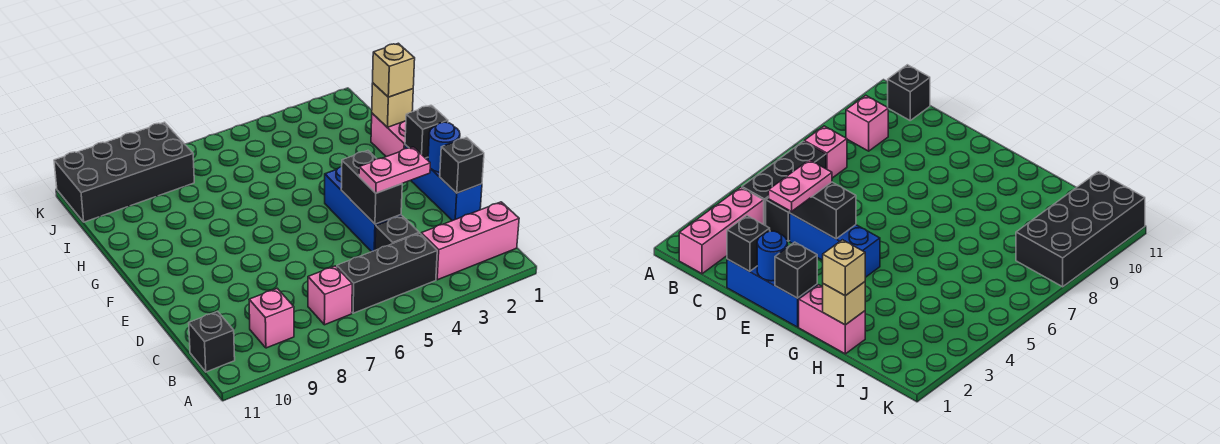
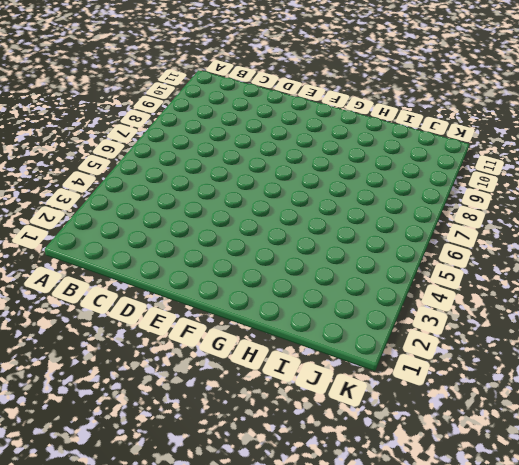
none -> pink brick B1:B3 level 1
none -> black brick B4:B6 level 1
none -> pink brick B7 level 1

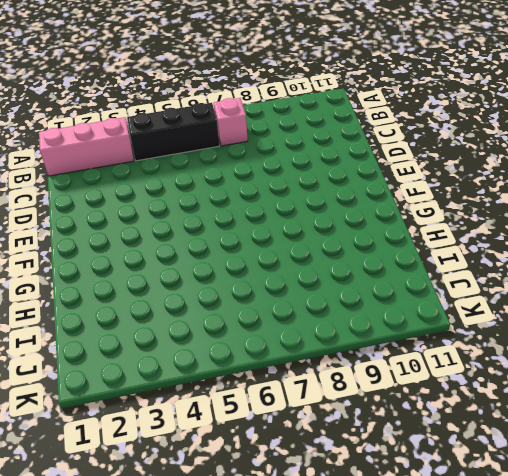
none -> pink brick B9 level 1
none -> black brick B11 level 1
none -> black brick C4 level 1

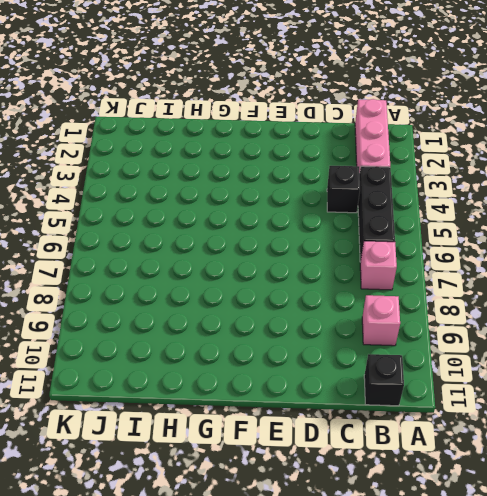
none -> blue brick D1:F1 level 1
none -> blue brick D4:F4 level 1
none -> pink brick G1:H1 level 1

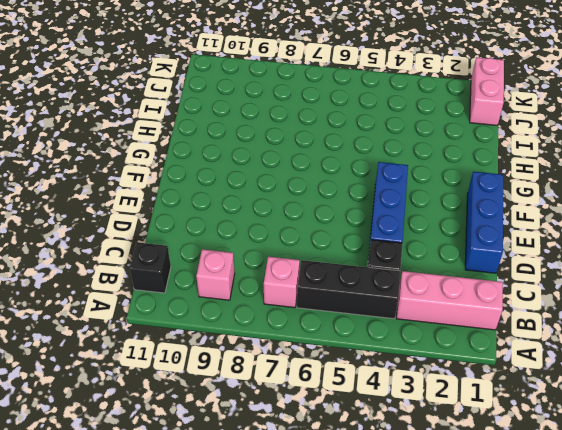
pink brick J1:K1 level 1 -> pink brick G1:H1 level 1
none -> black brick J8:K11 level 1
none -> black brick D1 level 2
none -> black brick D4:E4 level 2

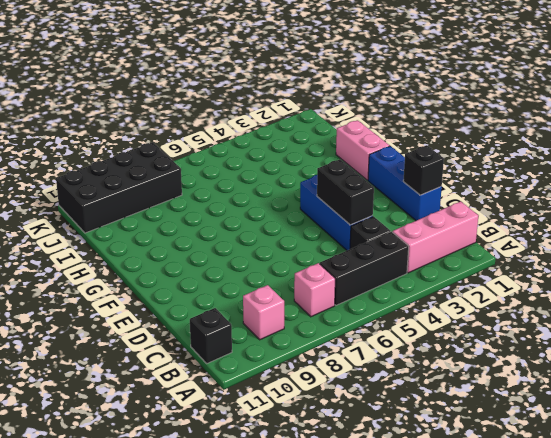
none -> blue round brick E1 level 2
none -> black brick F1 level 2
none -> tan brick H1 level 2

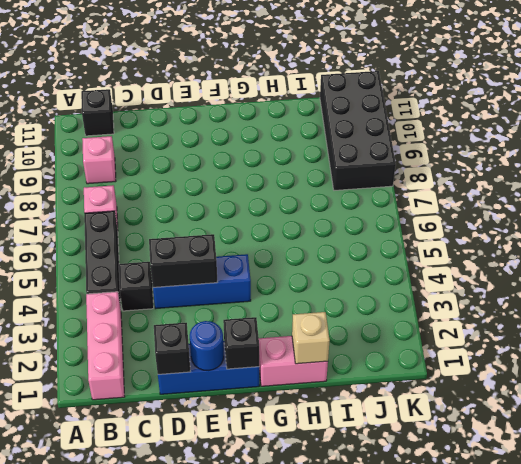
none -> pink plate D3:D4 level 3
none -> tan brick H1 level 3

